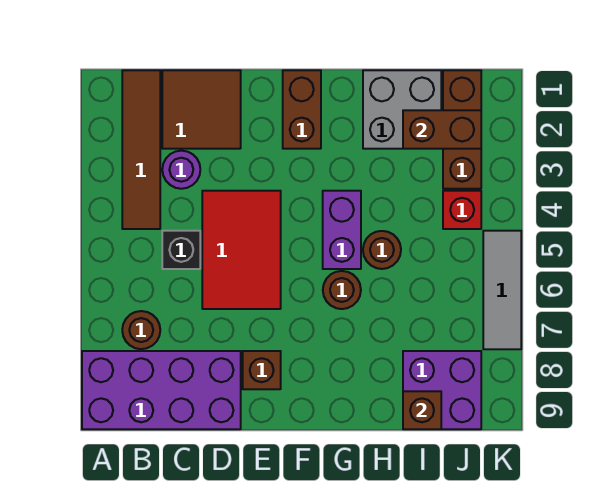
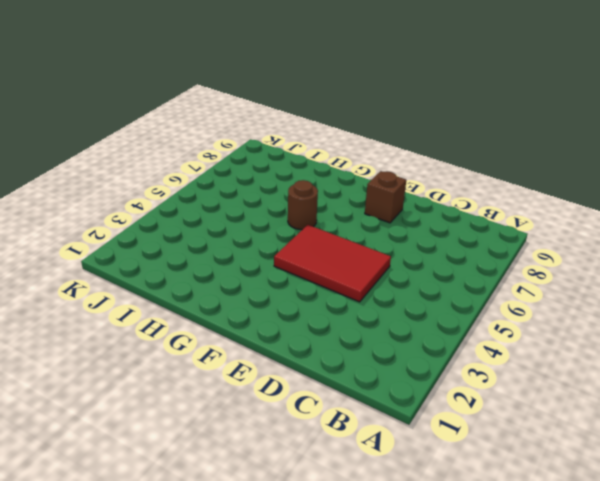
red tile D4:F5 level 1 -> red tile D4:E6 level 1
none -> purple brick A8:D9 level 1
none -> brown tile B1:B4 level 1
none -> brown round brick B7 level 1

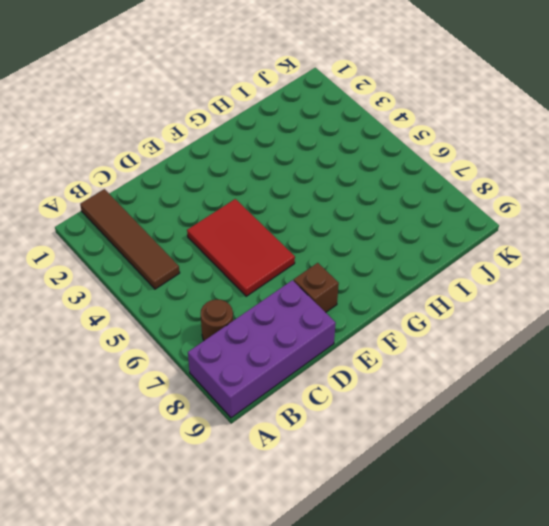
none -> brown tile C1:D2 level 1
none -> purple round brick C3 level 1
none -> black brick C5 level 1

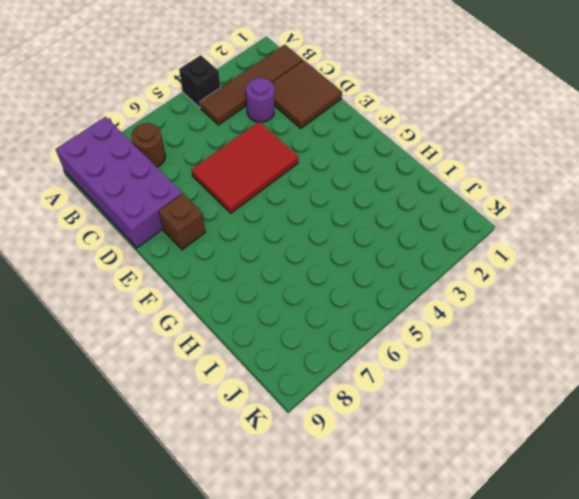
black brick A4 level 1 -> black brick C5 level 1
none -> brown brick F1:F2 level 1
none -> purple brick G4:G5 level 1
none -> brown round brick G6 level 1

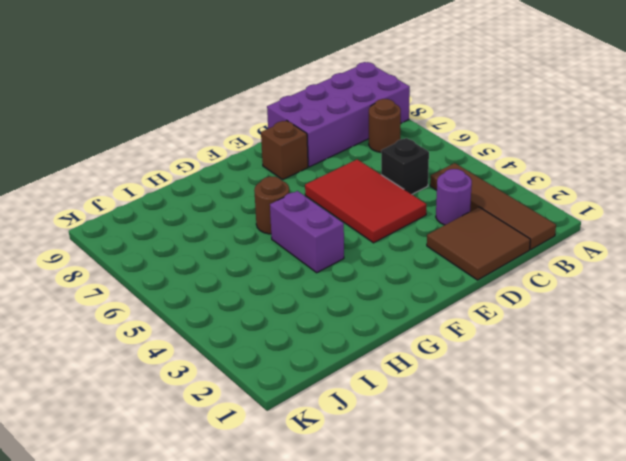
none -> brown brick F1:F2 level 1
none -> grey brick H1:I2 level 1
none -> brown round brick H5 level 1

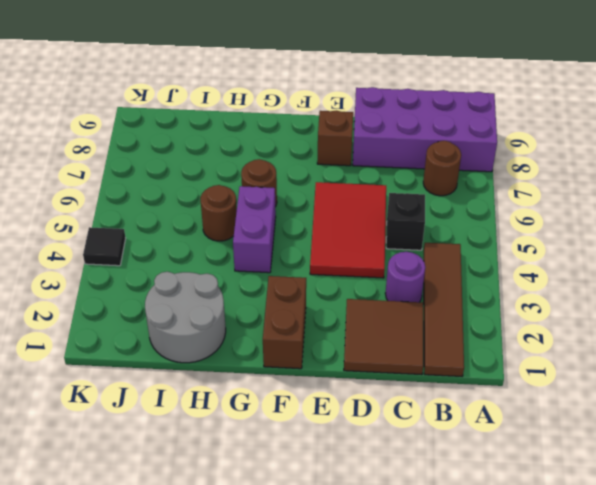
grey round brick H1:I2 level 1 -> grey brick H1:I2 level 1
black tile K4 level 1 -> none
none -> purple brick I8:J9 level 1
none -> brown brick J1:J3 level 1
none -> red brick J4 level 1

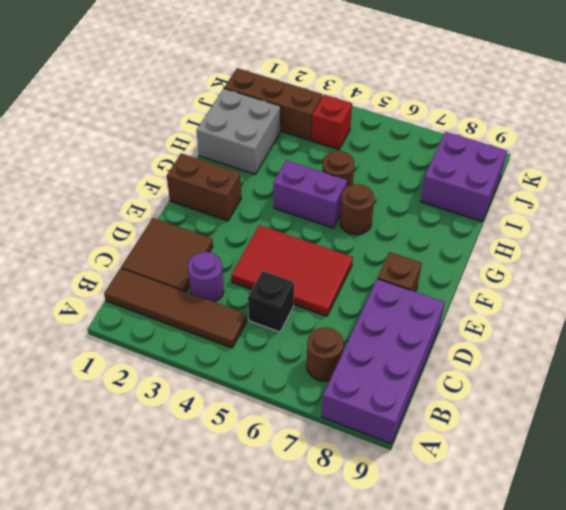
none -> grey tile K5:K7 level 1
none -> brown brick I2:J2 level 2
none -> brown brick I9 level 2

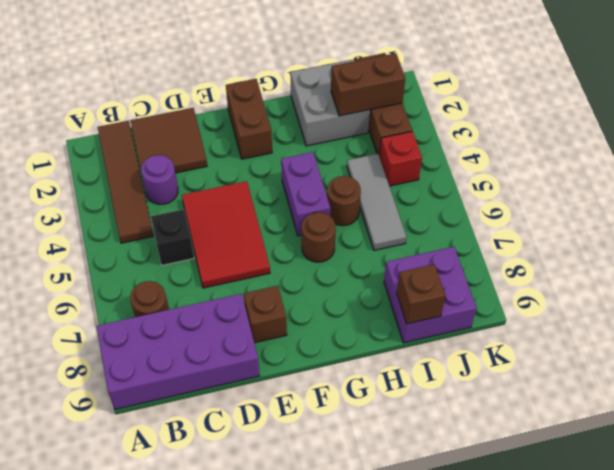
grey tile I4:I6 level 1 -> grey tile K5:K7 level 1

